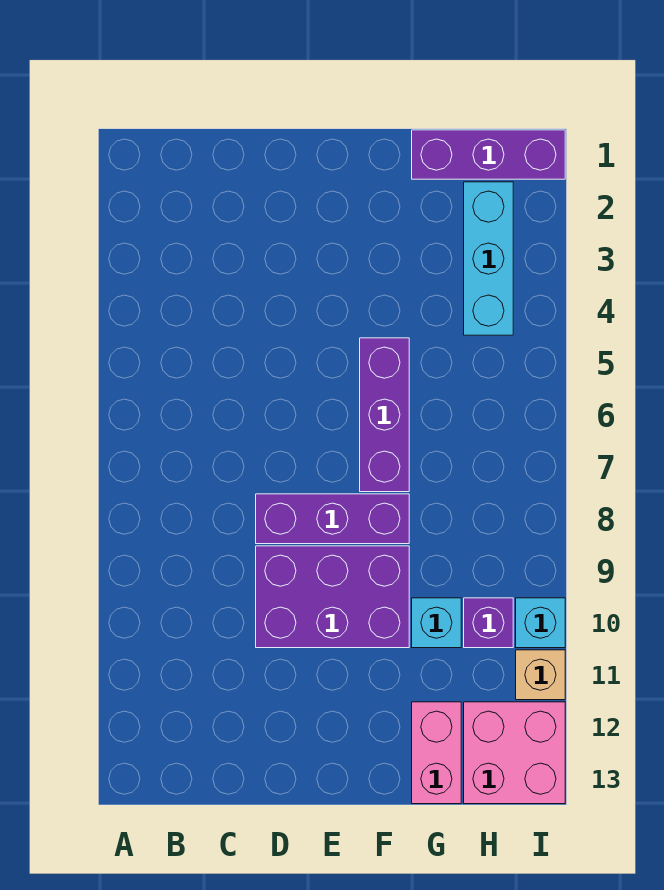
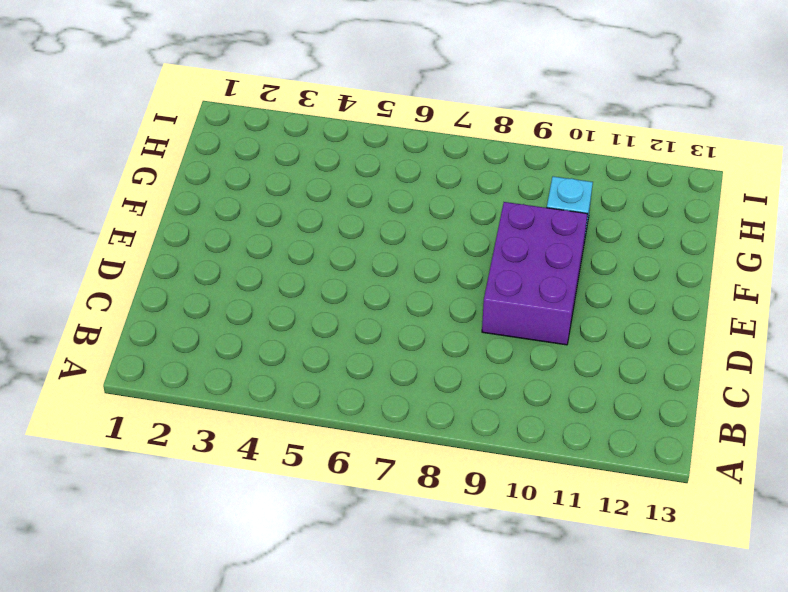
none -> purple brick D8:F8 level 1
none -> purple brick F5:F7 level 1

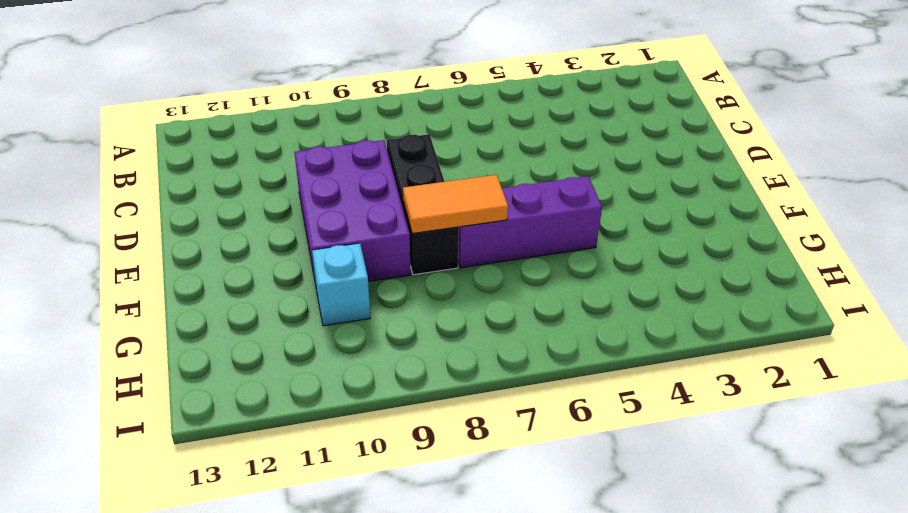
black brick D8:F8 level 1 -> purple brick D8:F8 level 1
orange tile F7:F8 level 2 -> none
none -> purple brick G1:I1 level 1
none -> pink brick G12:G13 level 1

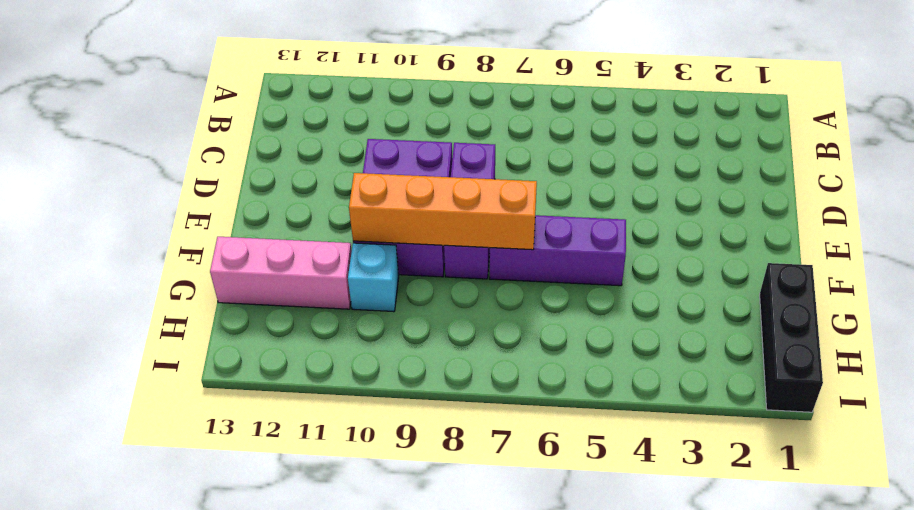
orange brick F7:F10 level 2 -> none
black brick G1:I1 level 1 -> purple brick G1:I1 level 1
pink brick G11:G13 level 1 -> pink brick G12:G13 level 1
none -> cyan brick H2:H4 level 1
none -> purple brick H10 level 1

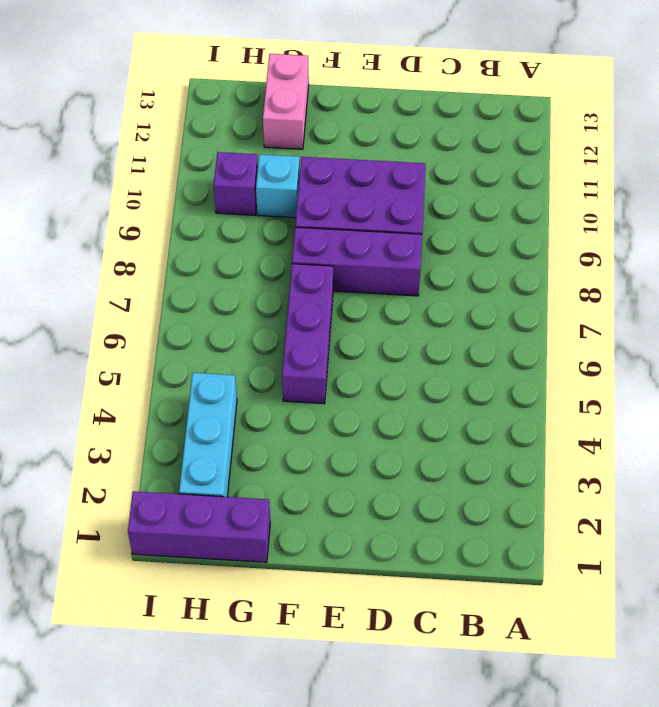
none -> pink brick H12:I13 level 1
none -> cyan brick I10 level 1

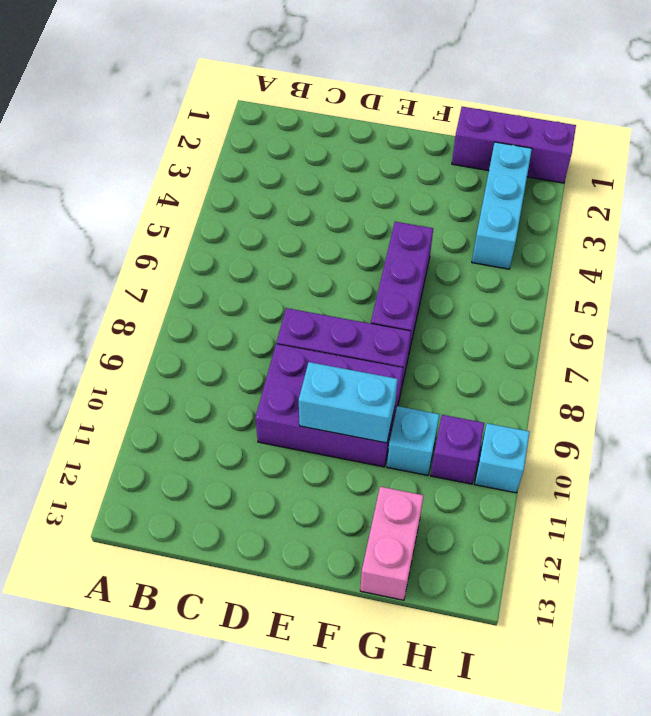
cyan brick E10:F10 level 2 -> none
none -> pink brick H12:I13 level 1
none -> tan brick I11 level 1

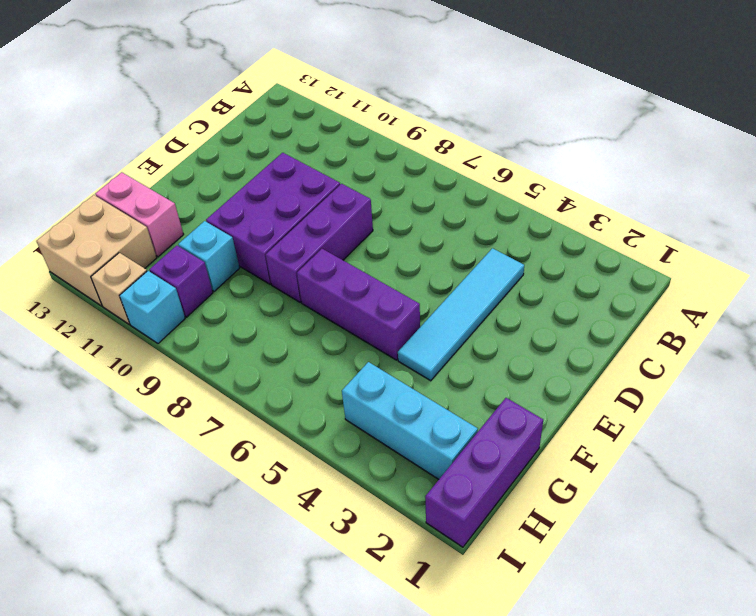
cyan tile C4:F4 level 1 -> none
tan brick H12:I13 level 1 -> pink brick H12:I13 level 1

